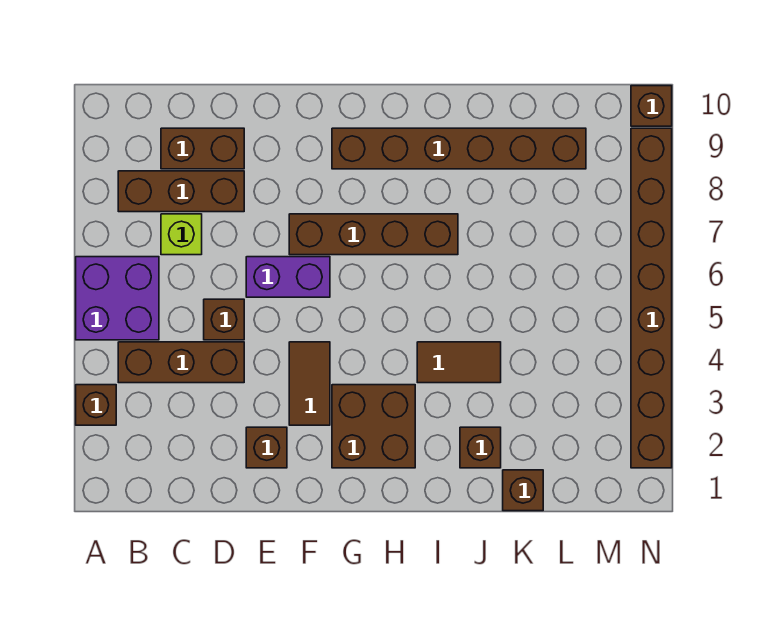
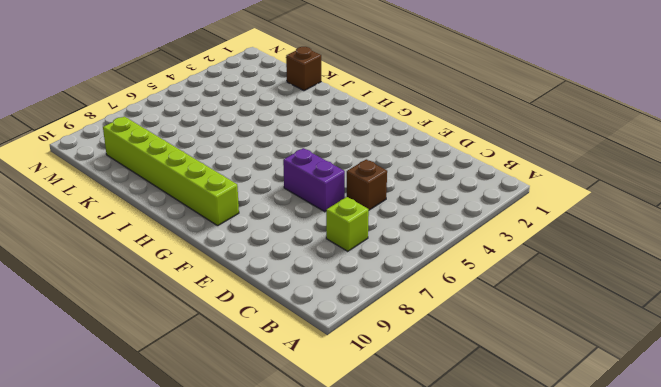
lime brick G9:L9 level 1 -> brown brick G9:L9 level 1
none -> brown brick A3 level 1
none -> purple brick A5:B6 level 1
none -> brown brick B4:D4 level 1

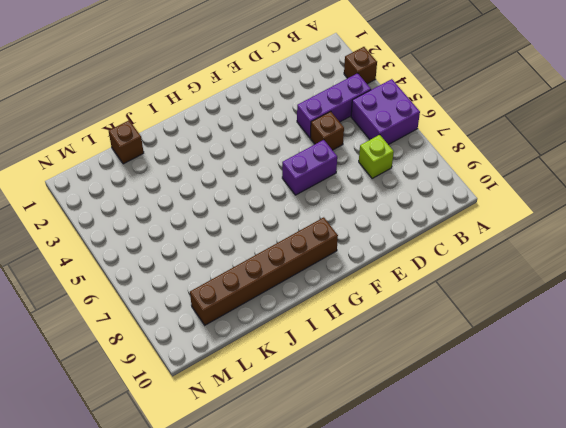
purple brick B4:D4 level 1 -> brown brick B4:D4 level 1
none -> brown brick B8:D8 level 1
none -> brown brick C9:D9 level 1
none -> brown brick E2 level 1

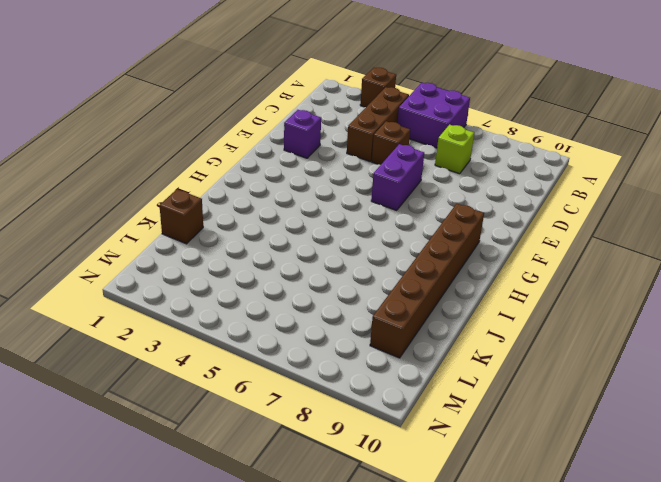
purple brick E2 level 1 -> brown brick E2 level 1
none -> brown brick B8:D8 level 1
none -> brown brick C9:D9 level 1
none -> brown tile F3:F4 level 1

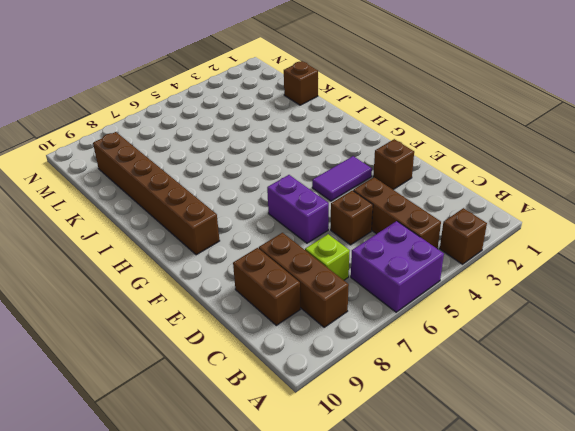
purple tile F3:F4 level 1 -> brown tile F3:F4 level 1
none -> brown brick F7:I7 level 1
none -> brown brick G2:H3 level 1
none -> brown tile I4:J4 level 1

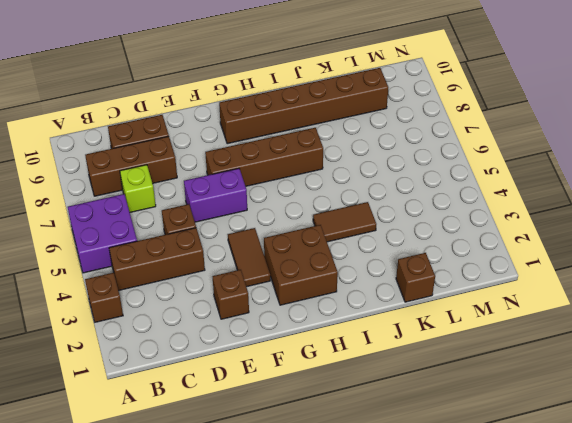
none -> brown brick J2 level 1
none -> brown brick N2:N9 level 1
none -> brown brick N10 level 1

